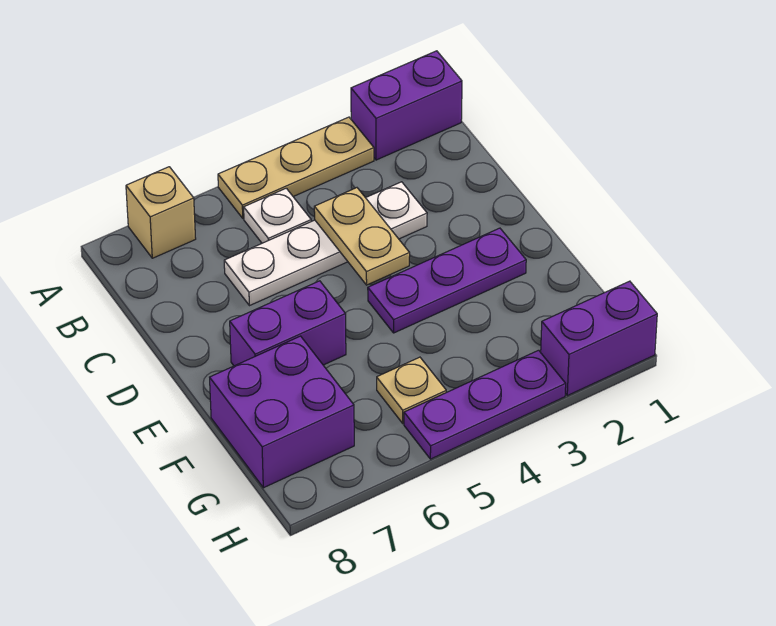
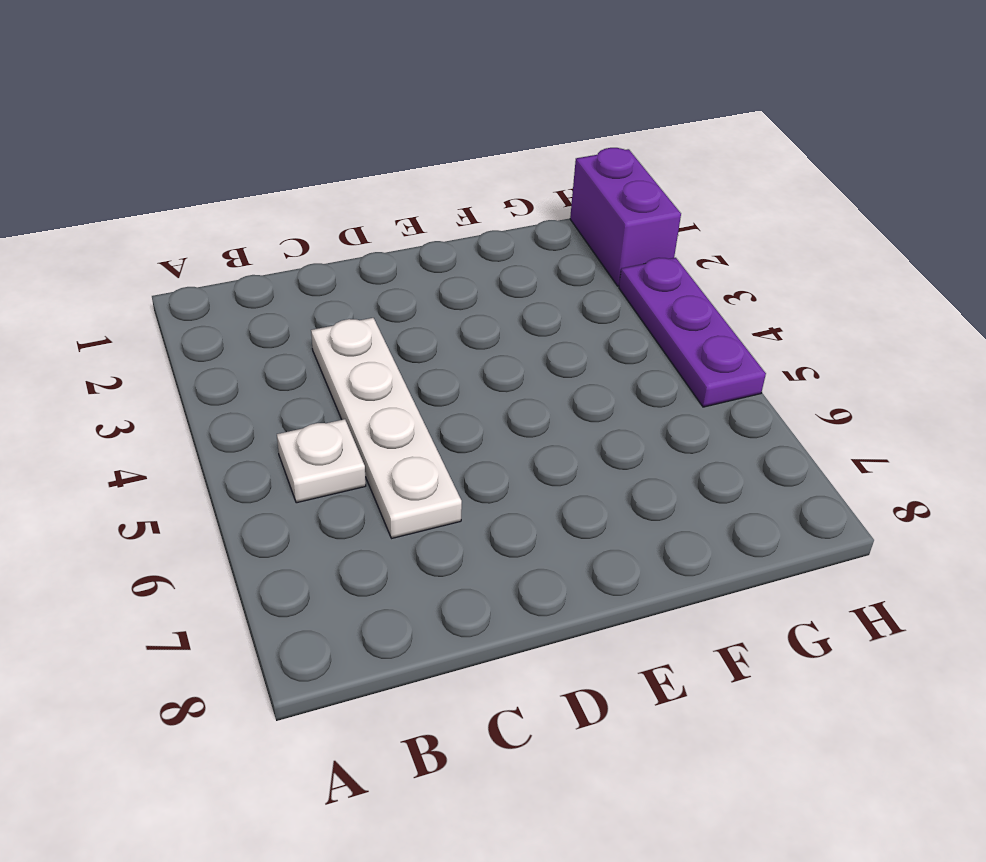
none -> purple brick A1:A2 level 1
none -> tan plate A3:A5 level 1
none -> tan brick A7 level 1

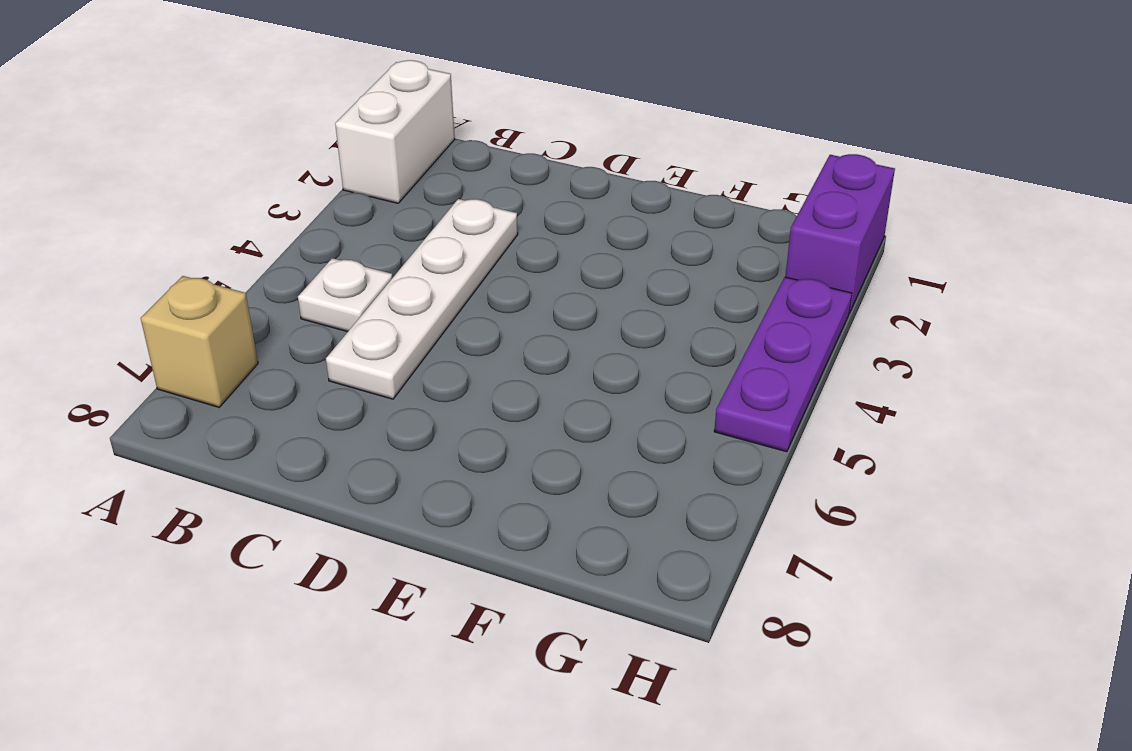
white brick A1:A2 level 1 -> purple brick A1:A2 level 1
none -> tan plate A3:A5 level 1
none -> purple plate E2:E4 level 1
none -> purple brick E6:E7 level 1

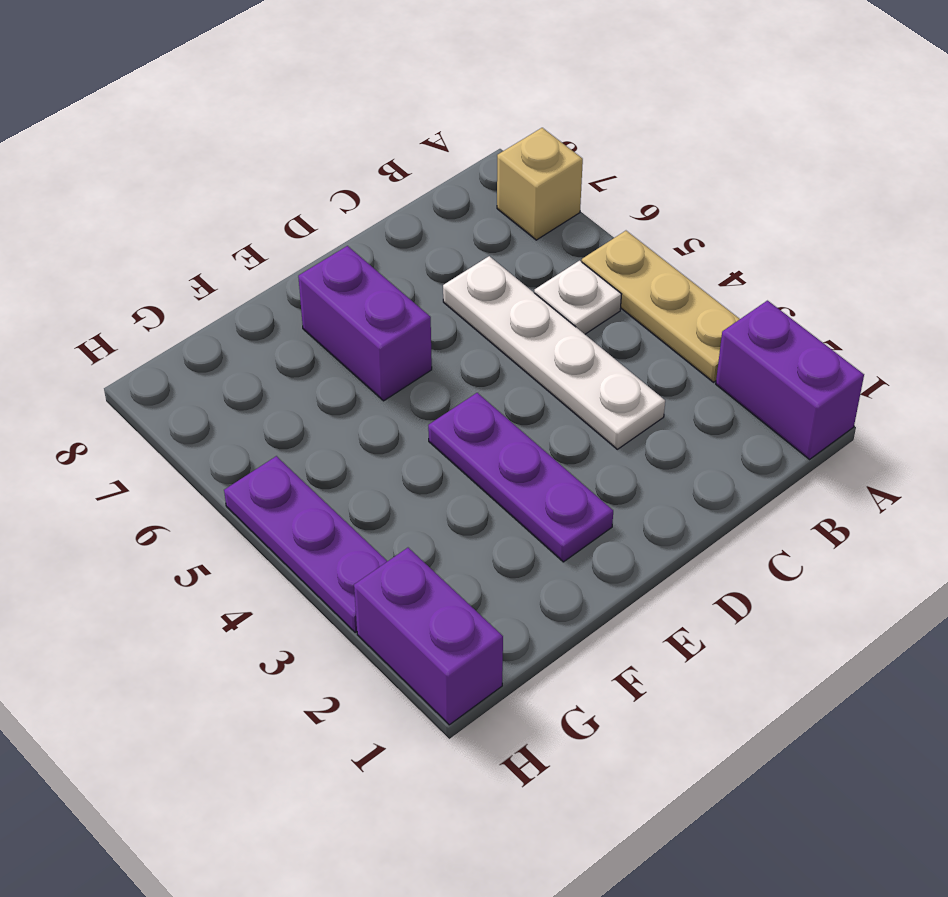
none -> purple brick F7:G8 level 1
none -> tan plate G5 level 1
none -> tan plate C4:D4 level 2

